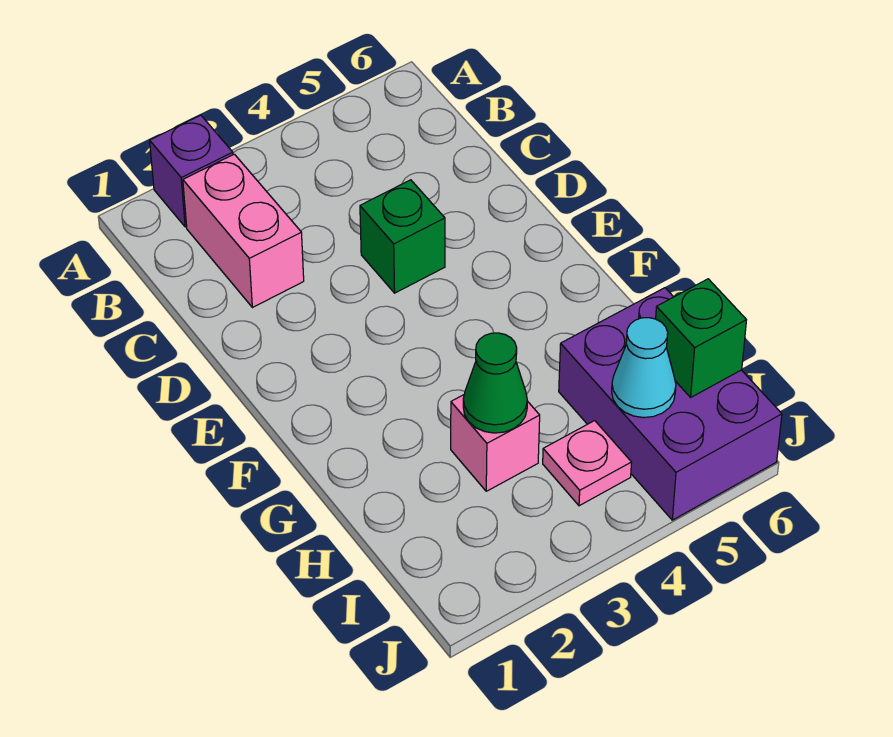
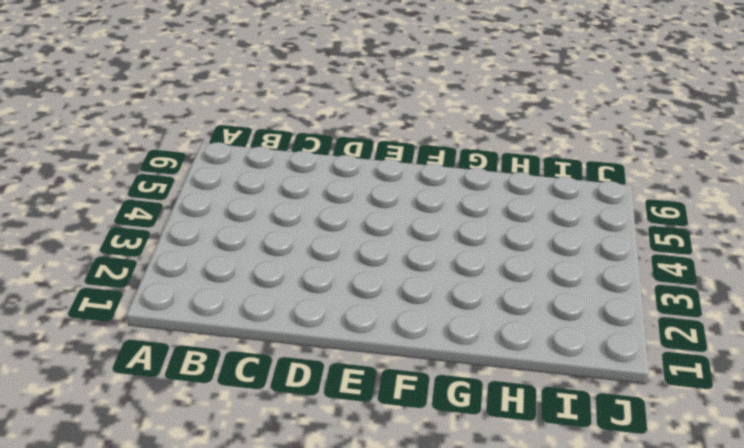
none -> purple brick A2 level 1
none -> pink brick B2:C2 level 1

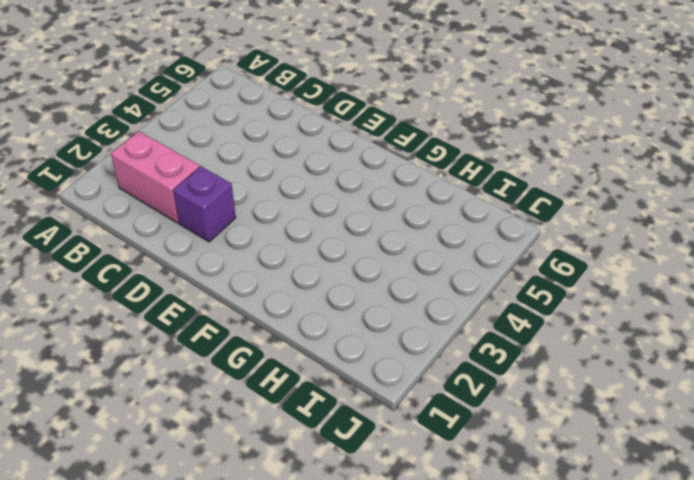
purple brick D2 level 1 -> purple brick A2 level 1
none -> green brick D4 level 1
none -> pink brick H3 level 1

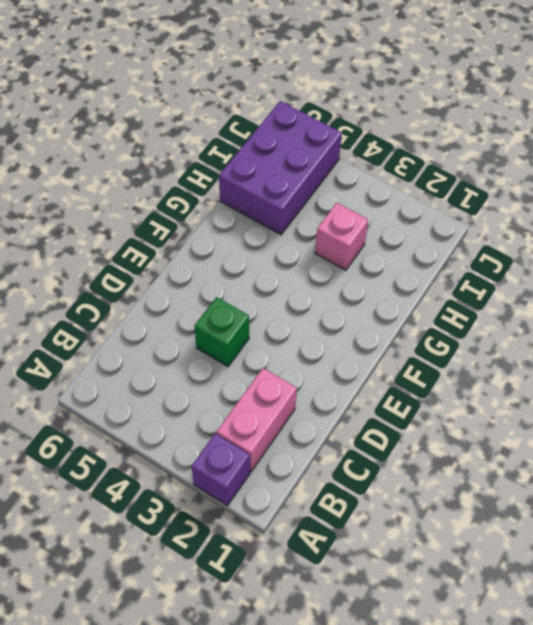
none -> pink plate I4 level 1
none -> green cone H3 level 2

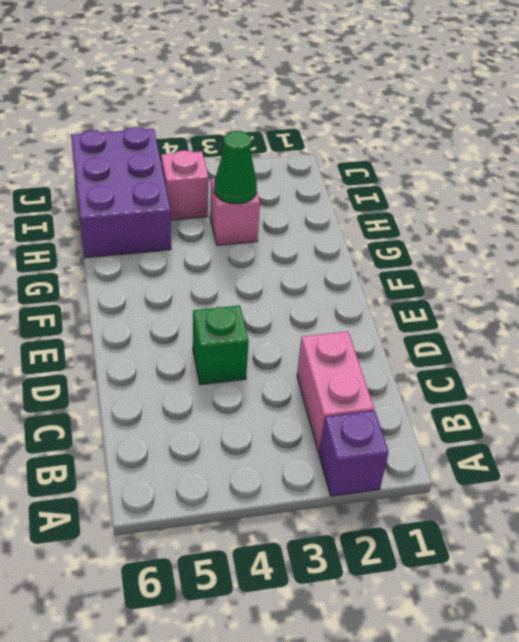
pink brick I4 level 1 -> pink plate I4 level 1
none -> cyan cone I5 level 2
none -> green brick I6 level 2

